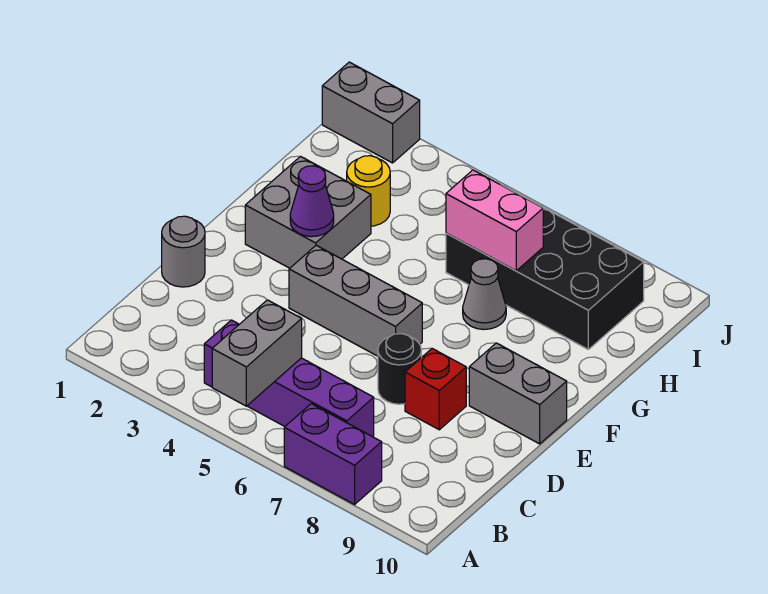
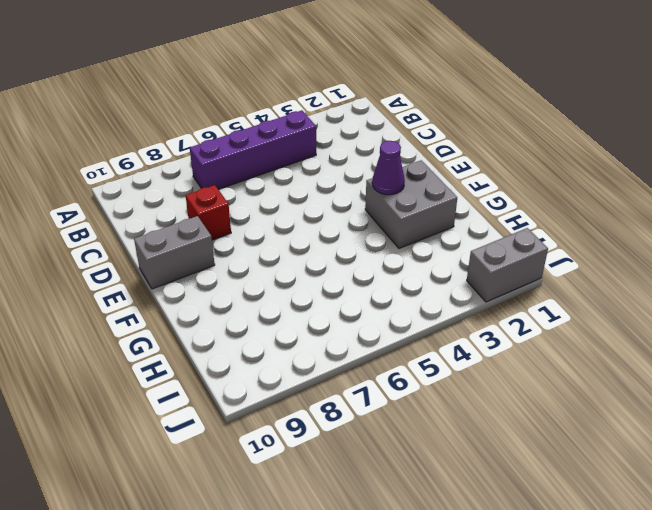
none -> purple brick A7:A8 level 1
none -> grey round brick D1 level 1
none -> black round brick D7 level 1

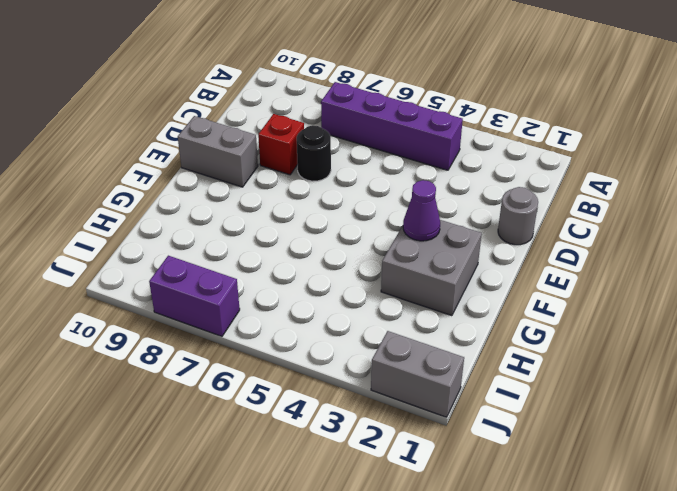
purple brick J7:J8 level 1 -> purple brick A7:A8 level 1
none -> grey brick E4:E6 level 1
none -> grey cone G7 level 1
none -> yellow round brick H3 level 1

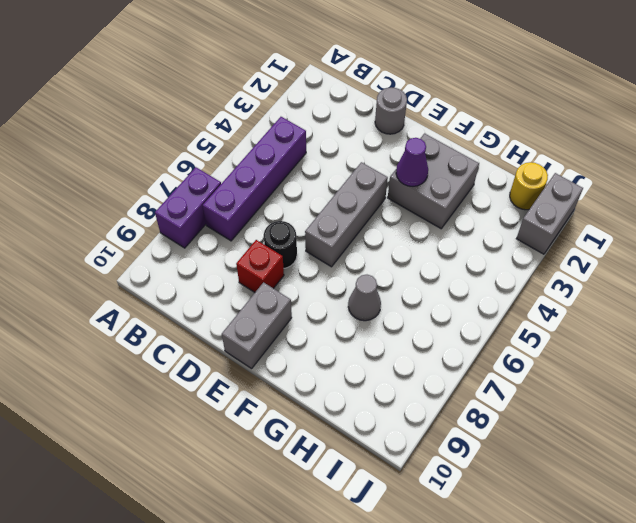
yellow round brick I1 level 1 -> yellow round brick H3 level 1
none -> black brick H6:I9 level 1
none -> grey brick A5:B5 level 2
none -> pink brick H6:H7 level 2

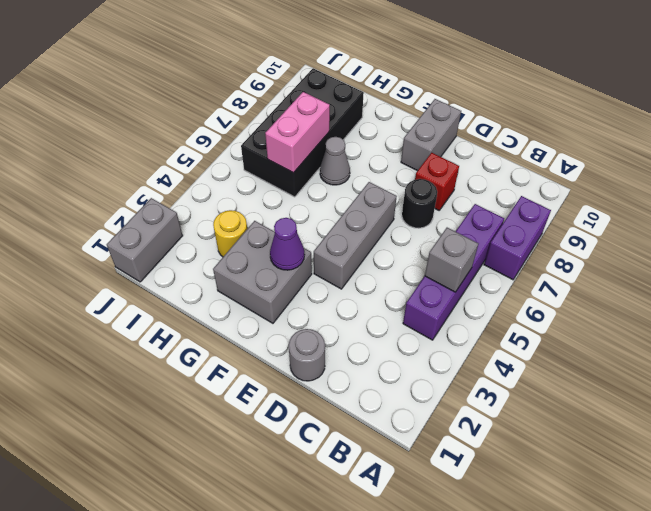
grey brick B5 level 2 -> grey brick A5:B5 level 2

